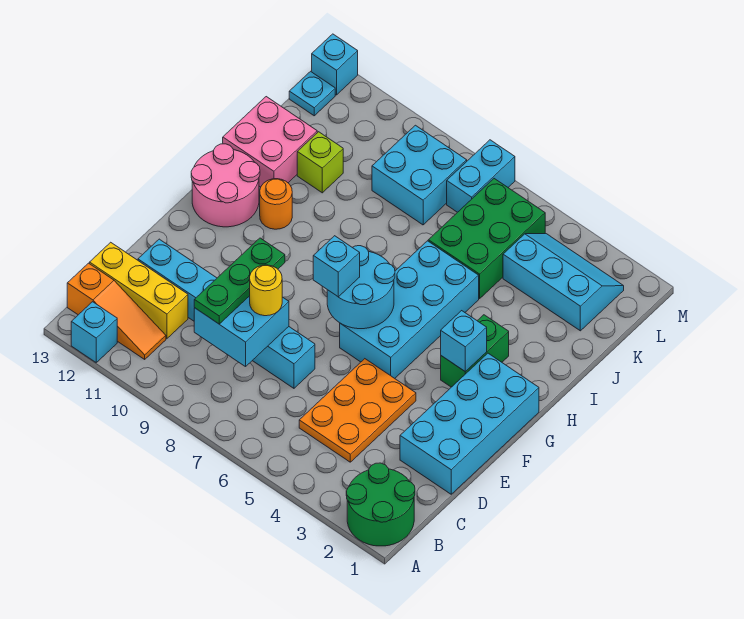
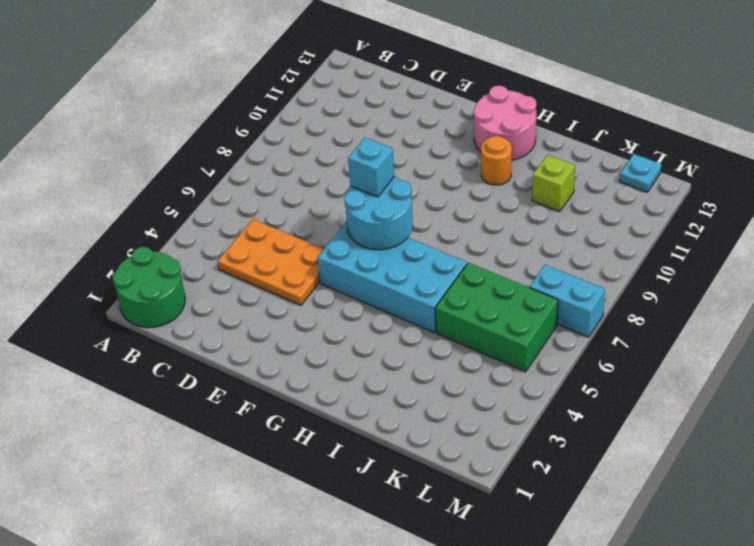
none -> cyan brick A12 level 1
none -> orange slope B11:B13 level 1 top 13
none -> yellow brick C11:C13 level 1

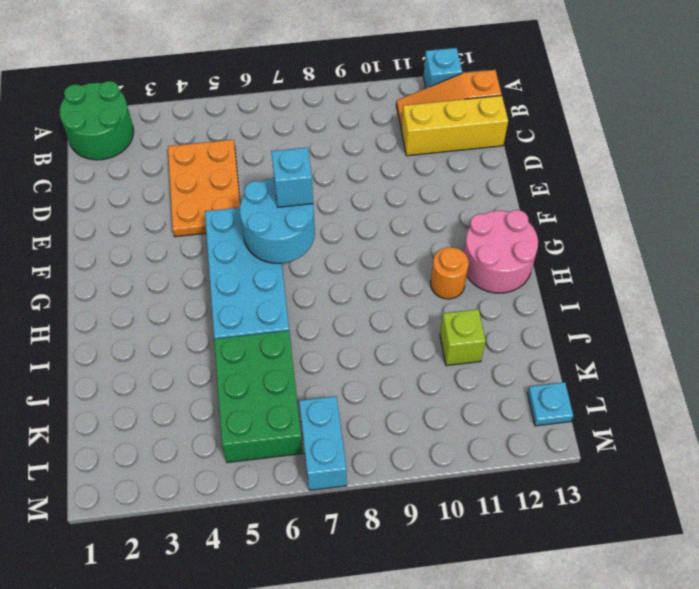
none -> cyan brick D1:G2 level 1
none -> cyan brick D7:D12 level 1
none -> green brick G3:H3 level 1

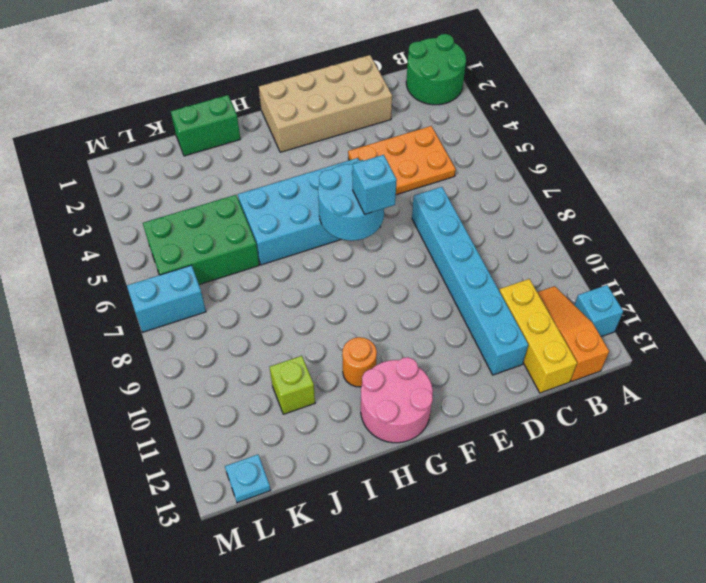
tan brick D1:G2 level 1 -> cyan brick D1:G2 level 1
green brick I1:J1 level 1 -> green brick G3:H3 level 1
none -> pink brick I12:J13 level 1
none -> cyan slope K2:L4 level 1 top K
none -> cyan brick K8:L9 level 1

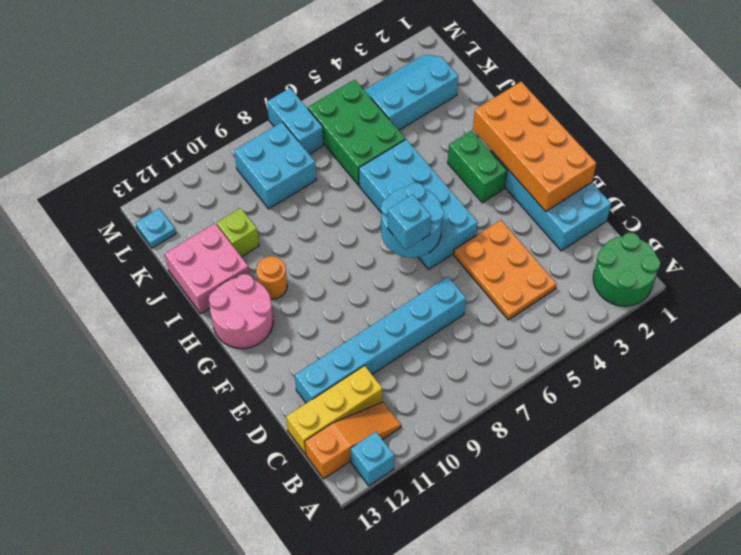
orange brick E1:H2 level 2 -> none
none -> cyan brick M13 level 1
none -> cyan brick C8:D9 level 2
none -> cyan brick G3 level 2

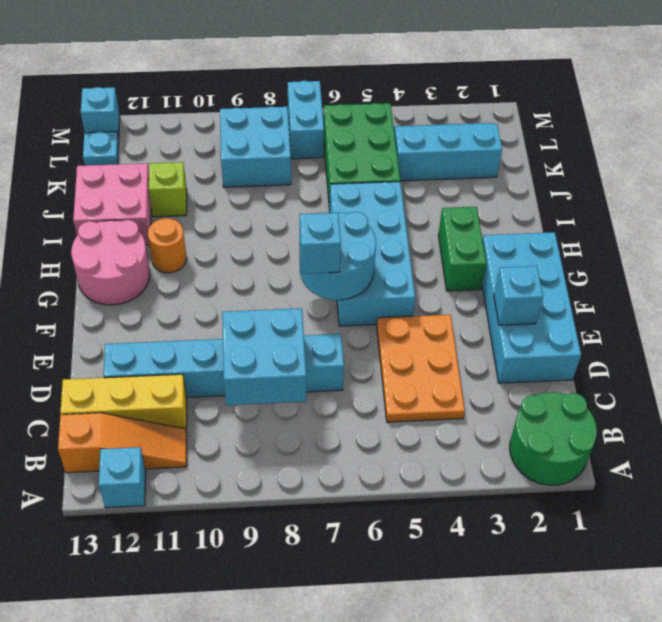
cyan brick E2 level 2 -> cyan brick G3 level 2
none -> green plate C9:E9 level 3
none -> yellow round brick D8 level 3

